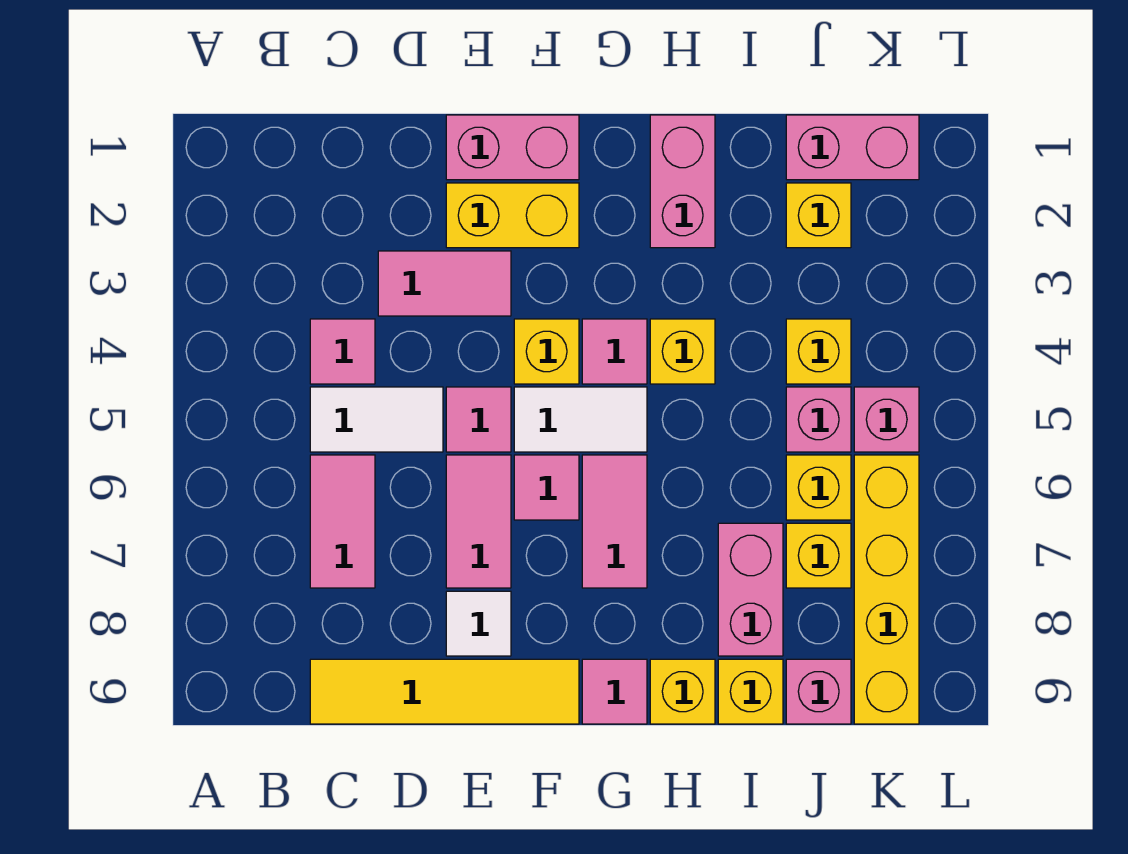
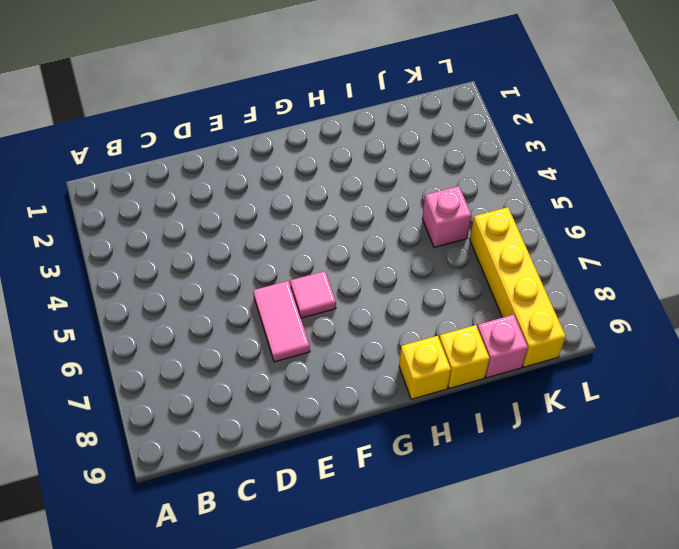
none -> pink tile C4 level 1
none -> white tile C5:D5 level 1
none -> pink tile C6:C7 level 1
none -> yellow tile C9:F9 level 1

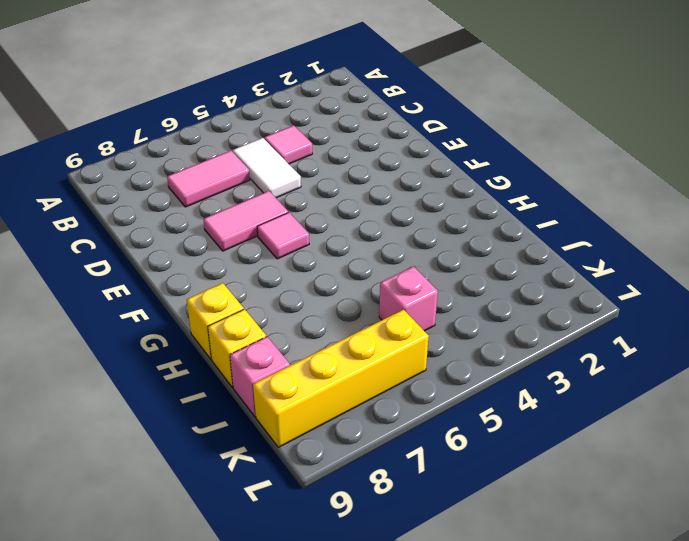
none -> yellow tile C9:F9 level 1
none -> pink tile D3:E3 level 1
none -> pink brick E1:F1 level 1
none -> yellow brick E2:F2 level 1

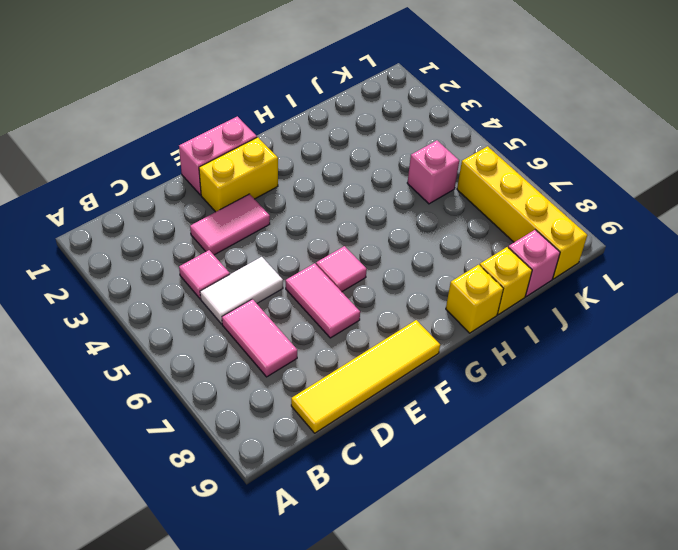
none -> pink tile E5 level 1
none -> white tile E8 level 1
none -> yellow brick F4 level 1
none -> white tile F5:G5 level 1

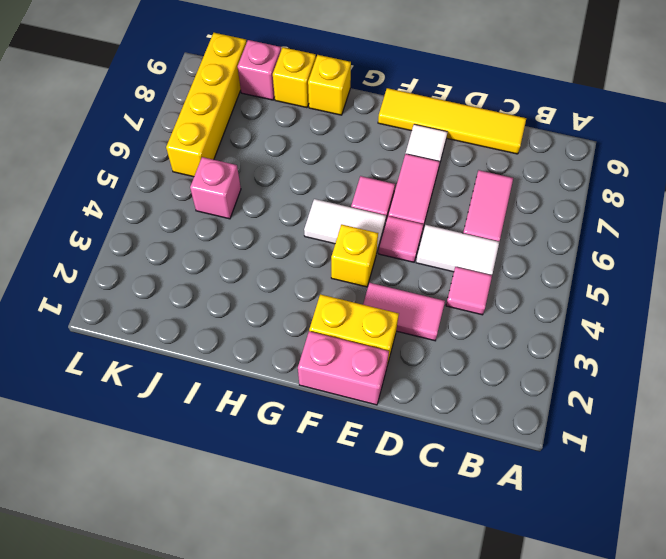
none -> pink tile G4 level 1
none -> pink tile G6:G7 level 1
none -> pink tile G9 level 1
none -> pink brick H1:H2 level 1

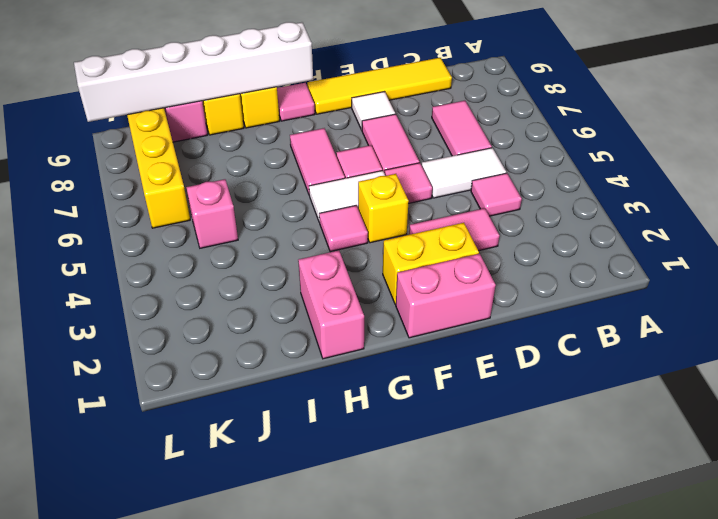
white brick G9:L9 level 2 -> none
none -> yellow brick H4 level 1
none -> pink brick I7:I8 level 1
none -> pink brick J1:K1 level 1
none -> yellow brick J2 level 1

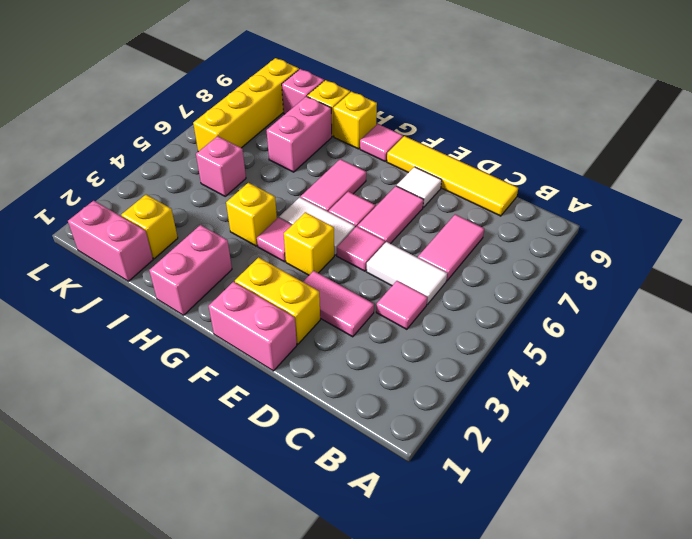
none -> yellow brick J4 level 1
none -> yellow brick J6 level 1
none -> yellow brick J7 level 1
none -> pink brick K5 level 1

